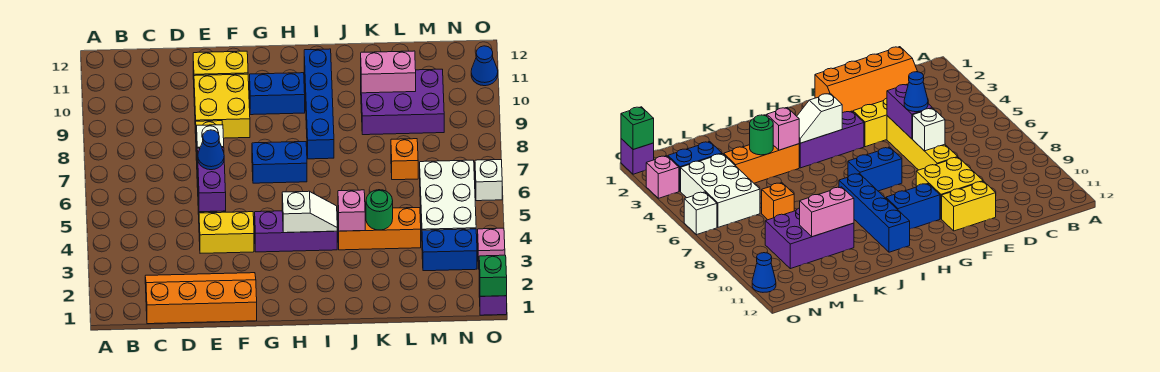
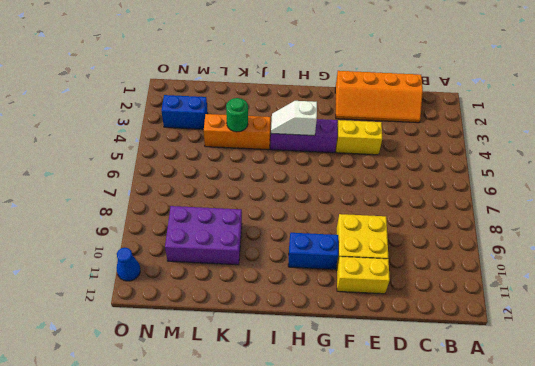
none -> yellow brick E5:E8 level 1
none -> blue brick G7:H7 level 1
none -> blue brick I8:I11 level 1

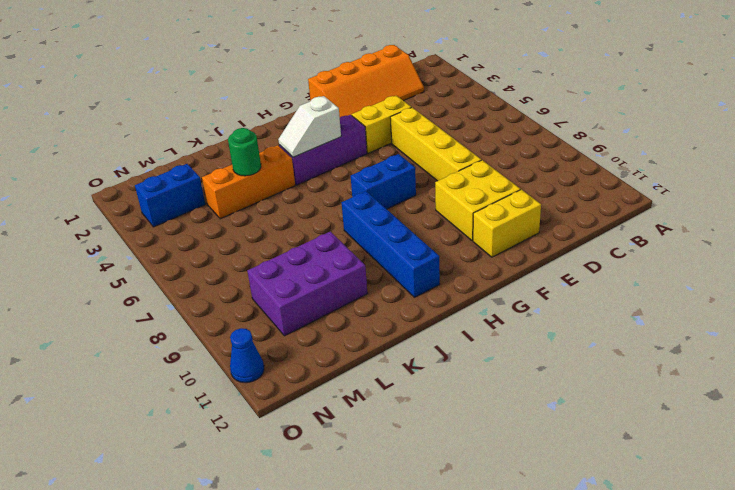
none -> blue brick G10:H10 level 1
none -> orange brick L7 level 1
none -> white brick M4:N6 level 1

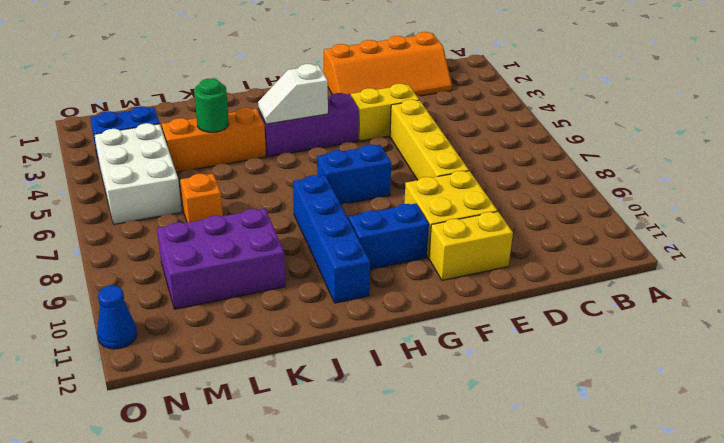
none -> purple brick O1 level 1
none -> pink brick O3 level 1
none -> white brick O6 level 1

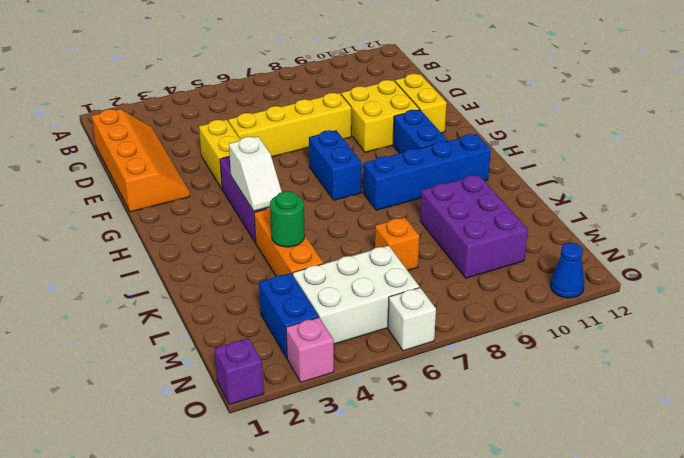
none -> purple brick E5:E6 level 2
none -> white brick E7 level 2
none -> pink brick J4 level 2

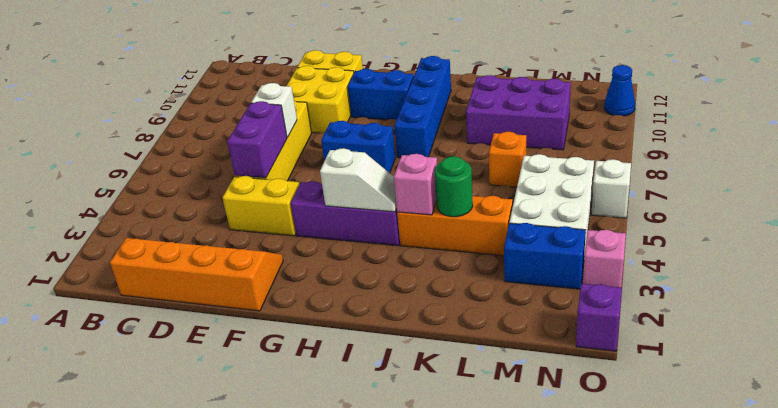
none -> pink brick K10:L10 level 2
none -> green brick O1 level 2
none -> blue cone E6 level 3

